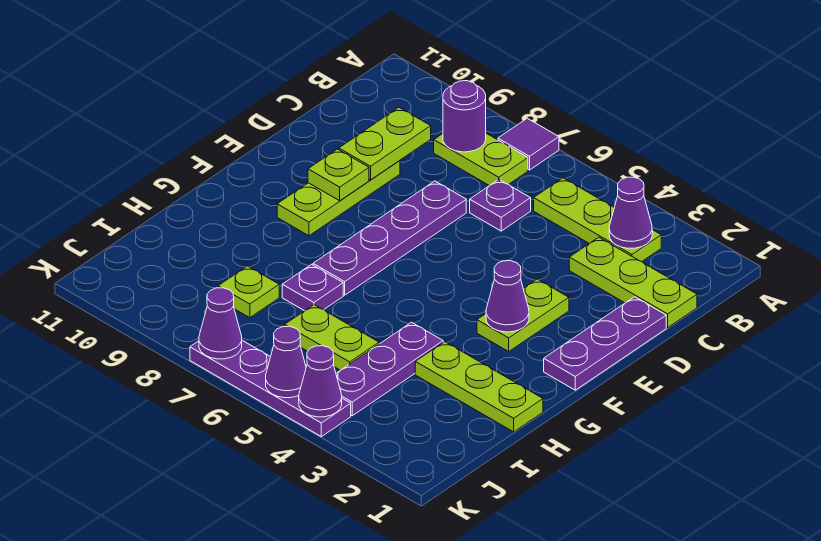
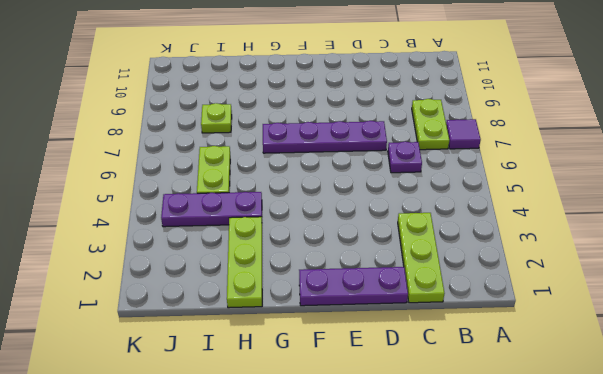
none -> lime plate B3:B5 level 1
none -> lime plate D9:F9 level 1
none -> lime plate E3:F3 level 1

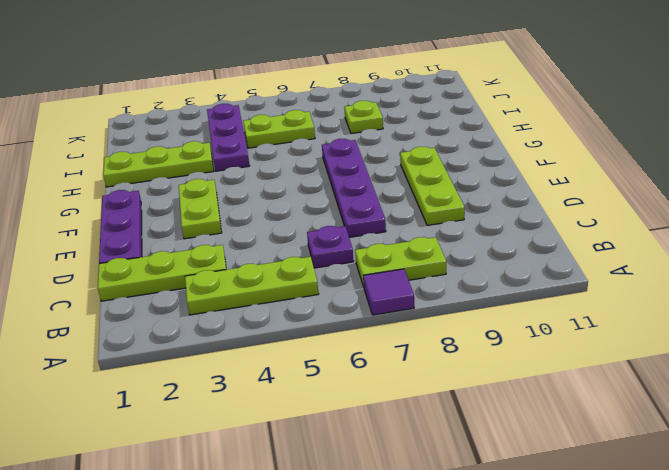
none -> purple plate H7 level 1
none -> purple plate K4:K7 level 1
none -> purple cone B3 level 2

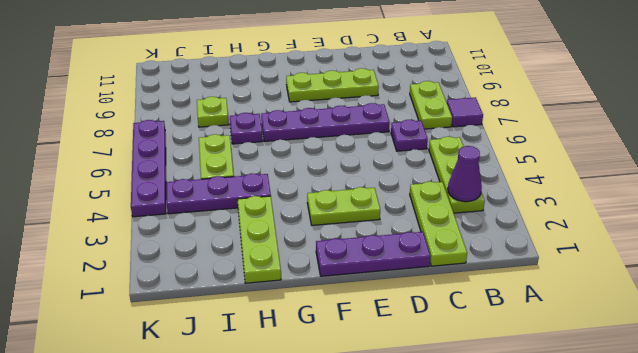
none -> purple round brick B8 level 2
none -> lime plate C9:D9 level 2
none -> lime plate E9 level 2

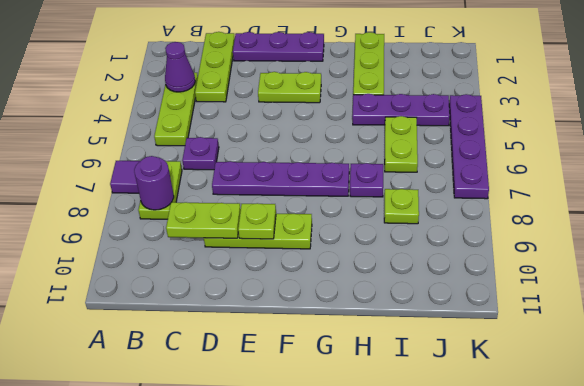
none -> purple cone F3 level 2
none -> purple cone K4 level 2
none -> purple cone K5 level 2

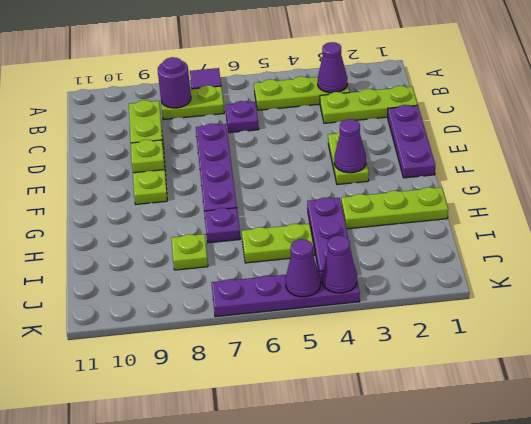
none -> purple cone K7 level 2

